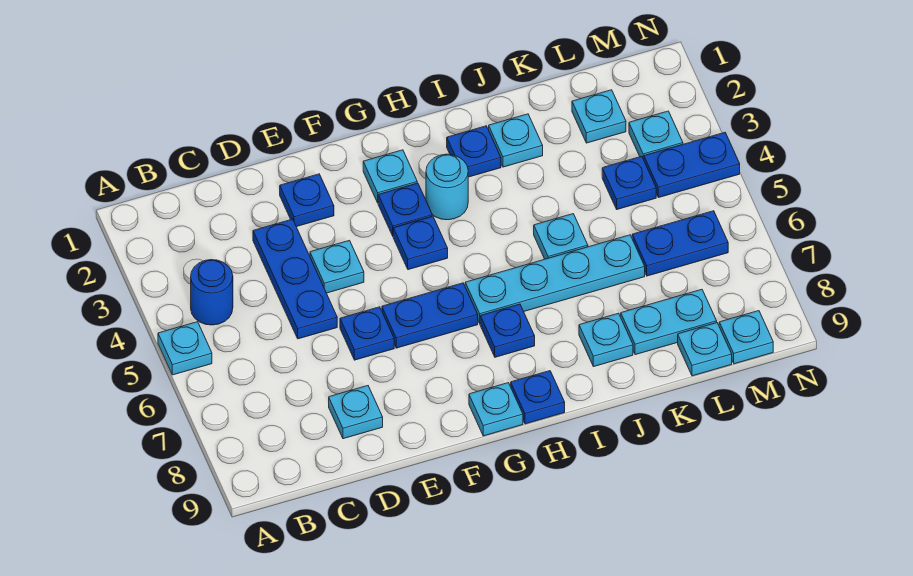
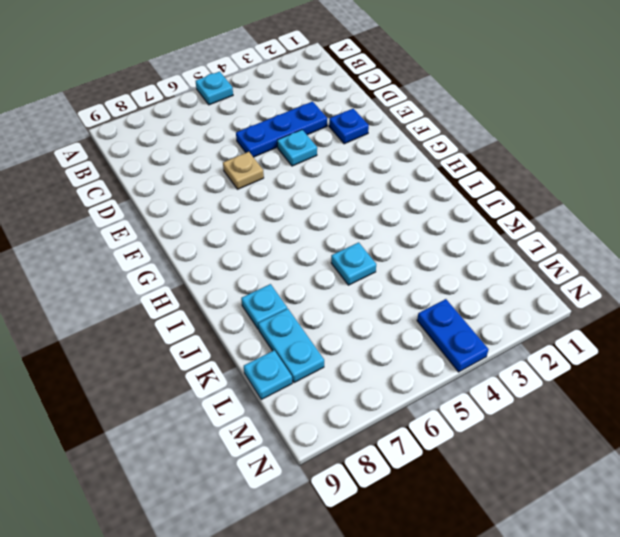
tan plate E6 level 1 -> blue plate E6 level 1
none -> blue round brick B4 level 1
none -> cyan plate D8 level 1
none -> blue plate F6:G6 level 1

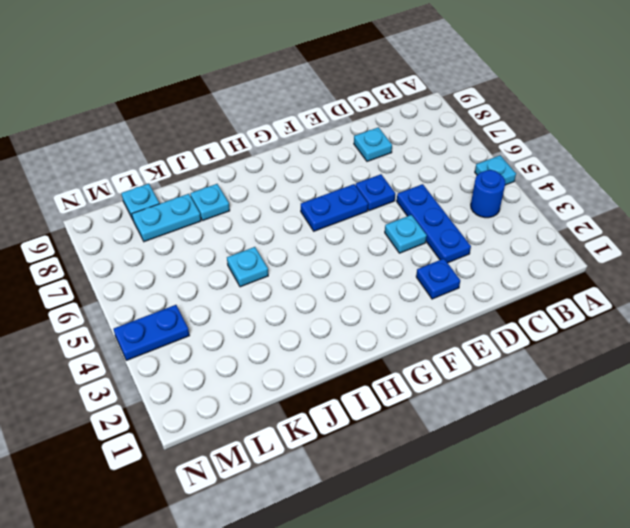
none -> cyan plate G2 level 1
none -> blue plate G3 level 1
none -> blue plate G4 level 1

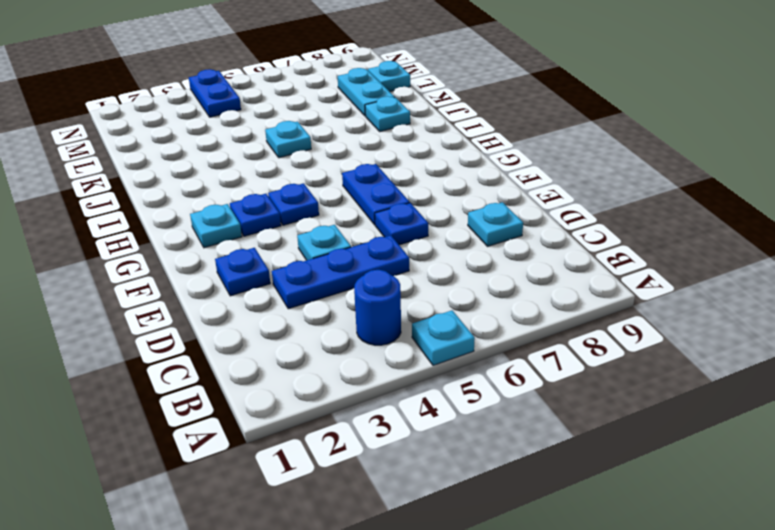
none -> cyan plate G9 level 1
none -> cyan round brick H3 level 1
none -> cyan plate H6:K6 level 1

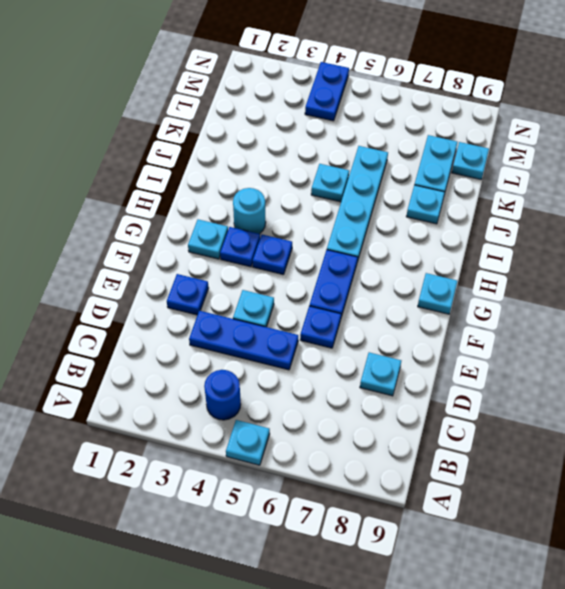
none -> blue plate H7 level 1
none -> blue plate H9 level 1
none -> blue plate I2 level 1

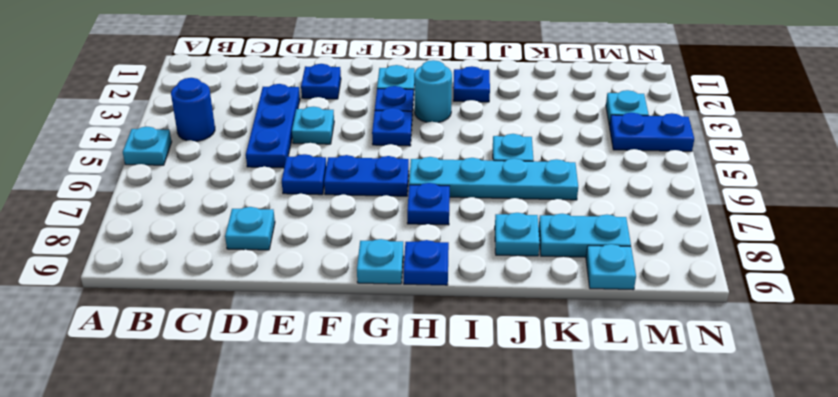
none -> cyan plate J2 level 1
none -> cyan plate L2 level 1
none -> blue plate L4 level 1

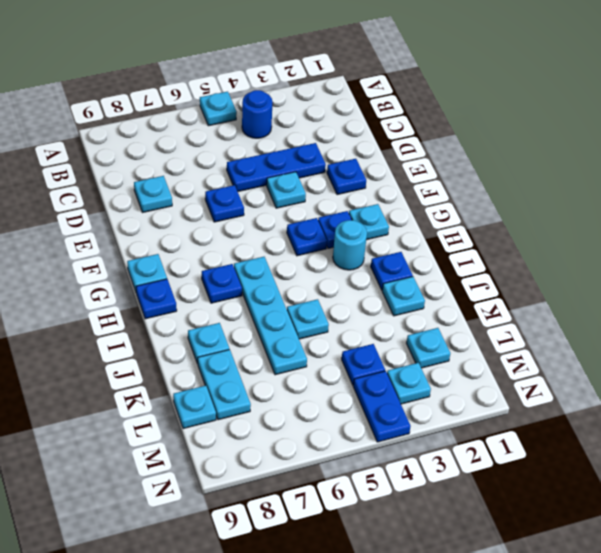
none -> blue plate F6:G6 level 1
none -> blue plate L6:M6 level 1
none -> cyan plate M9 level 1

